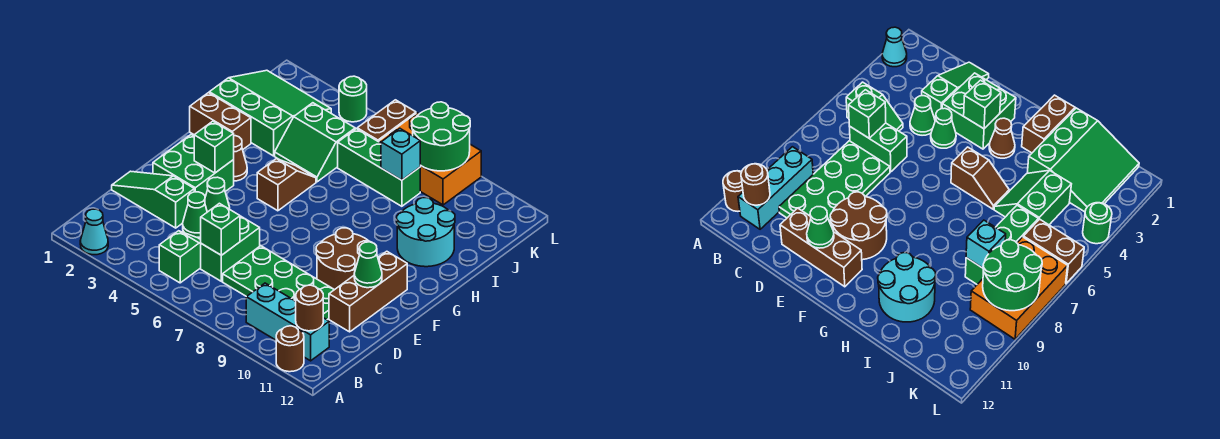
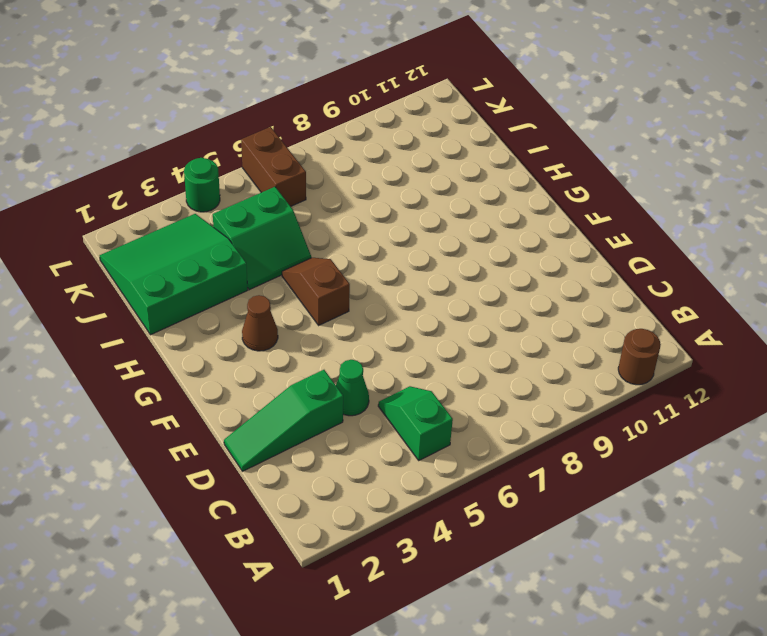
none -> cyan cone A2 level 1
none -> cyan brick B9:B11 level 1
none -> green brick C6:D6 level 1

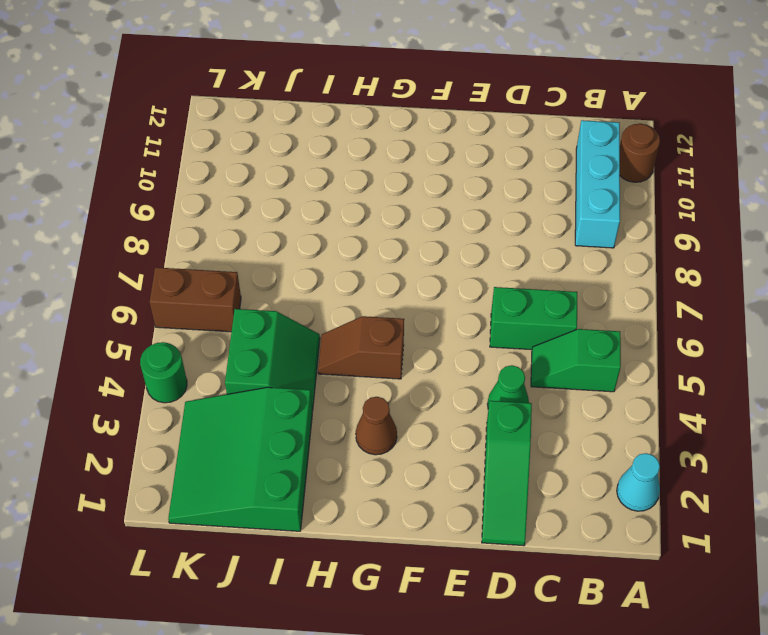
none -> green plate C7:D10 level 1
none -> brown brick D11:F11 level 1
none -> green brick E2:F3 level 1

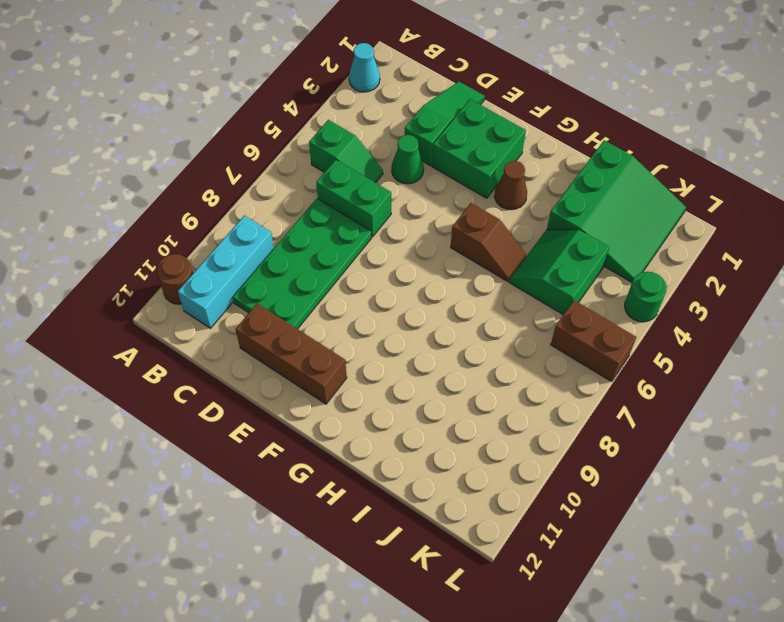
none -> green cone E4 level 1
none -> brown round brick E9:F10 level 1
none -> brown brick H1:H2 level 1

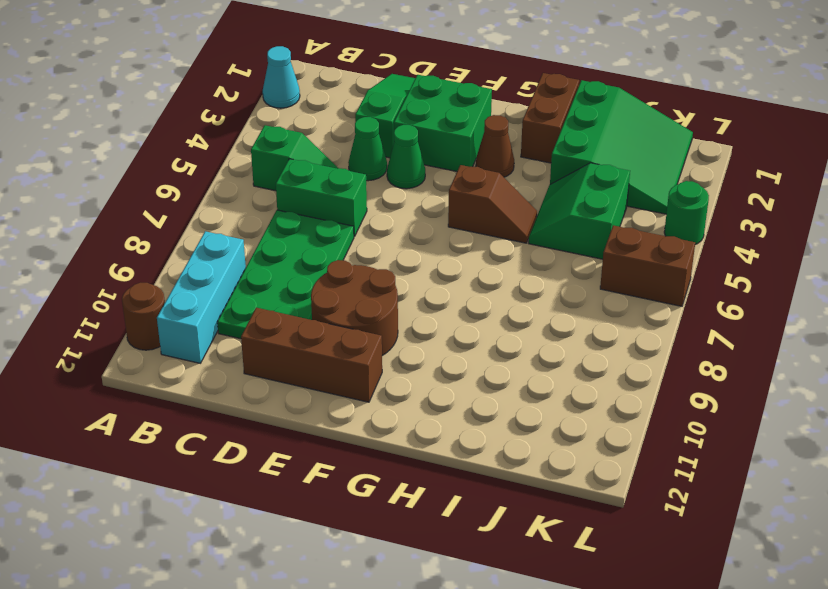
none -> cyan round brick H10:I11 level 1
none -> green brick J6:J8 level 1
none -> orange brick K7:L9 level 1

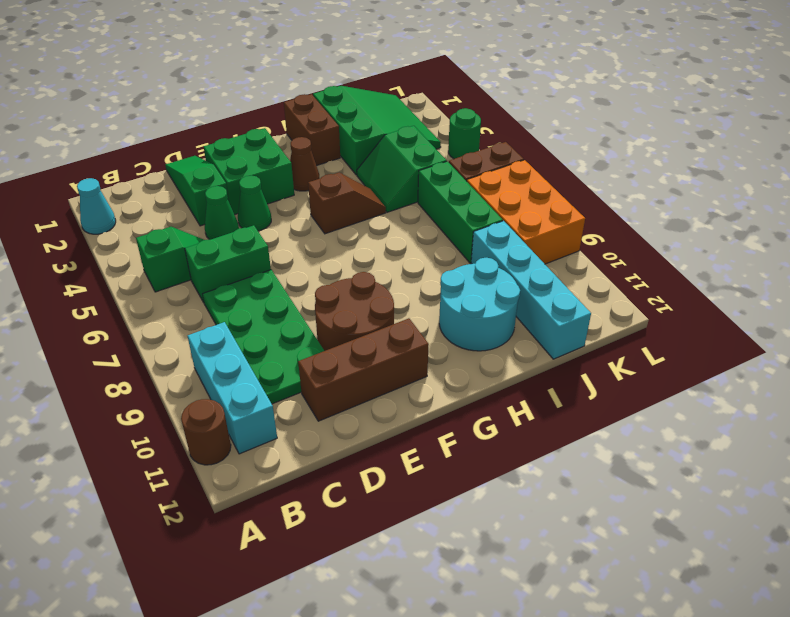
cyan brick J9:J12 level 1 -> none
none -> brown round brick B11 level 2
none -> green brick C6 level 2
none -> green cone E11 level 2

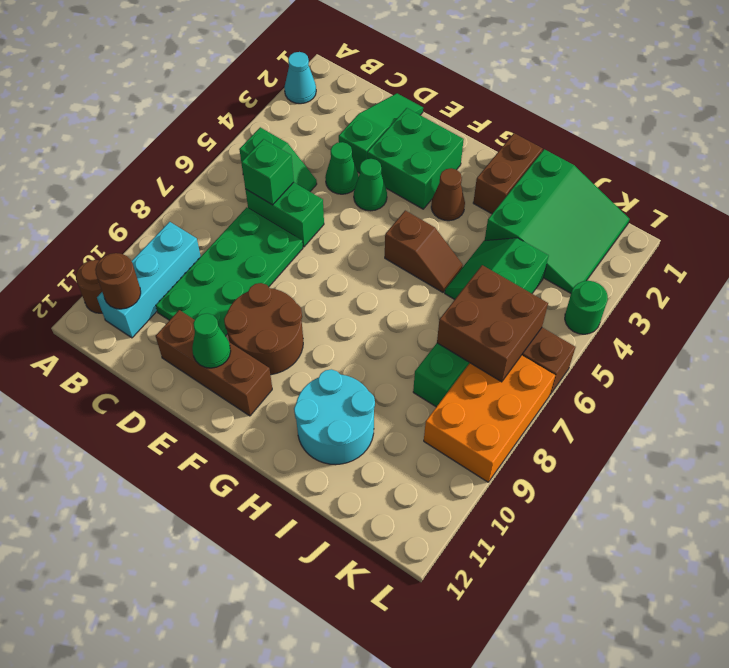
brown brick J6:K7 level 2 -> none
none -> green brick F3 level 2
none -> cyan brick J8 level 2
none -> green round brick K8:L9 level 2

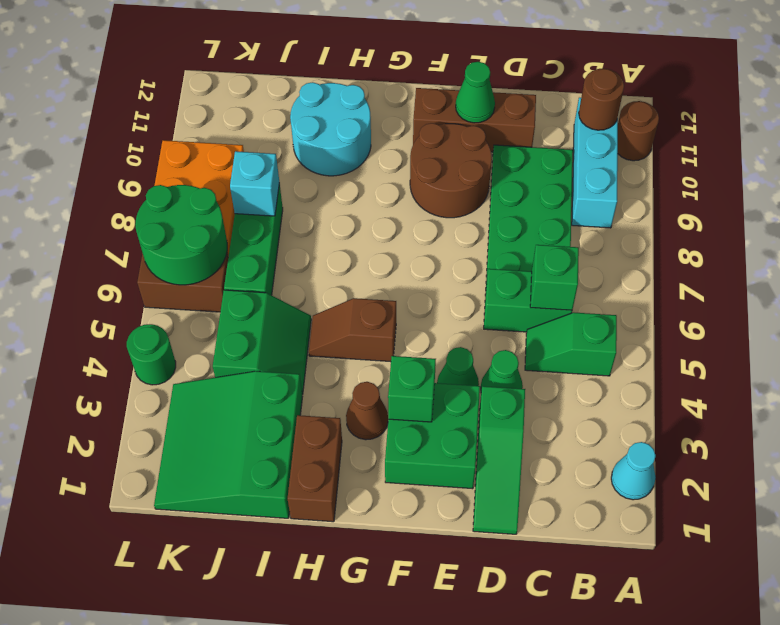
green round brick K6:L7 level 2 -> green round brick K8:L9 level 2

